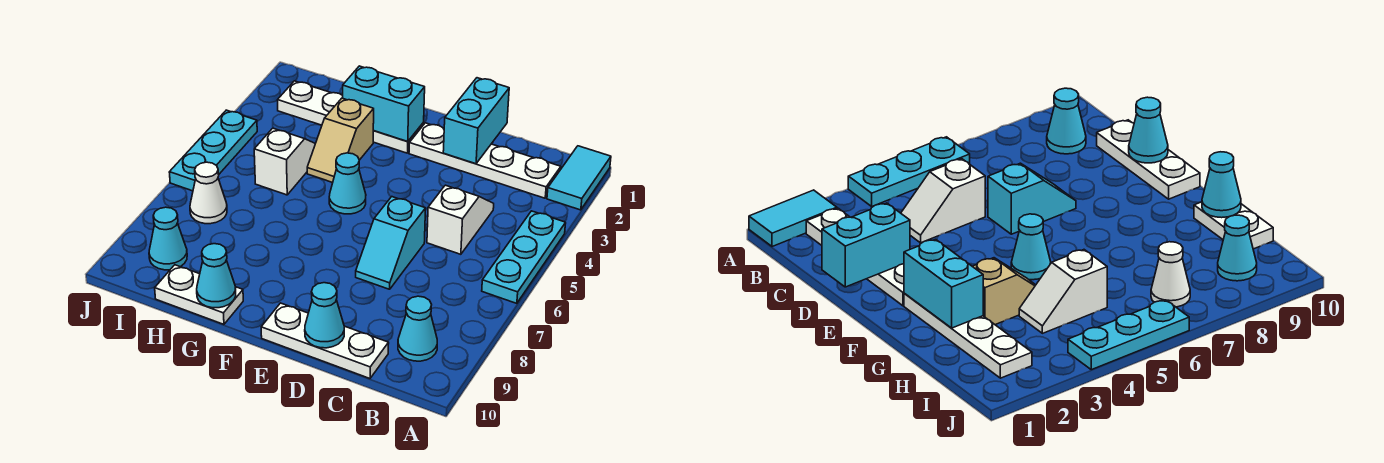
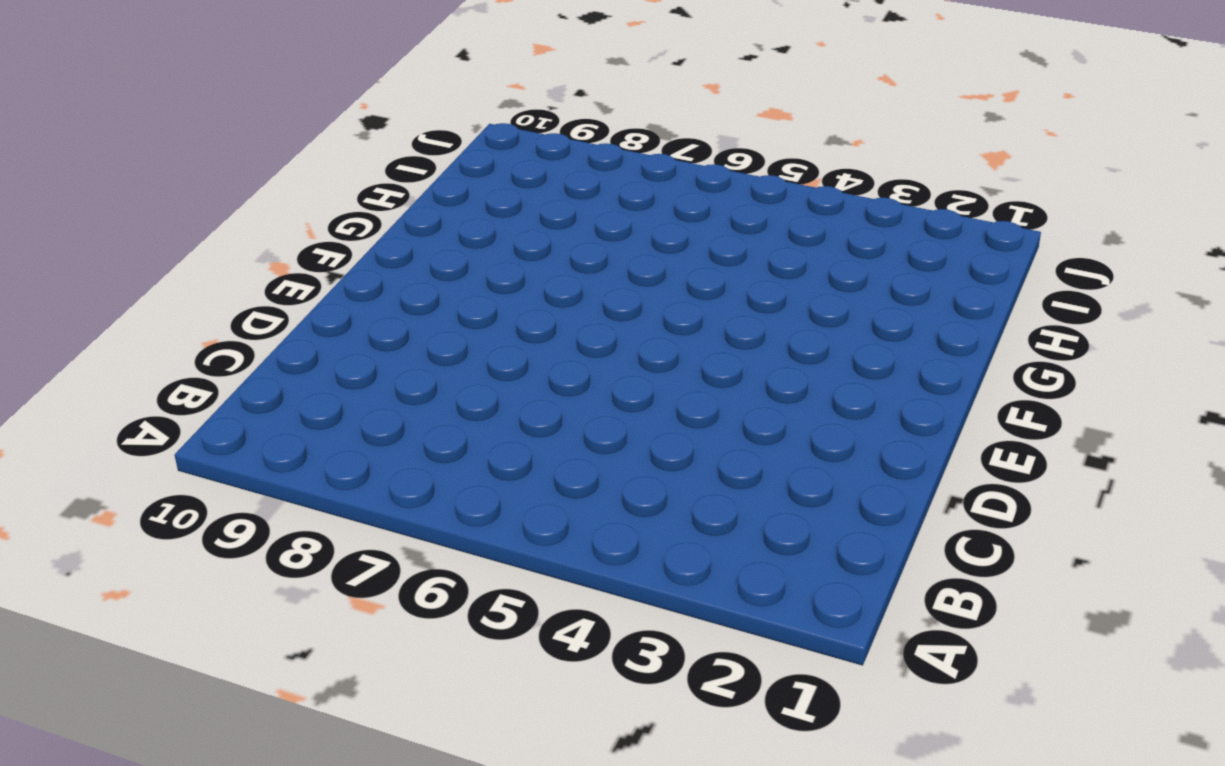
none -> cyan tile A1:A2 level 1
none -> cyan plate A4:A6 level 1
none -> white plate B2:E2 level 1

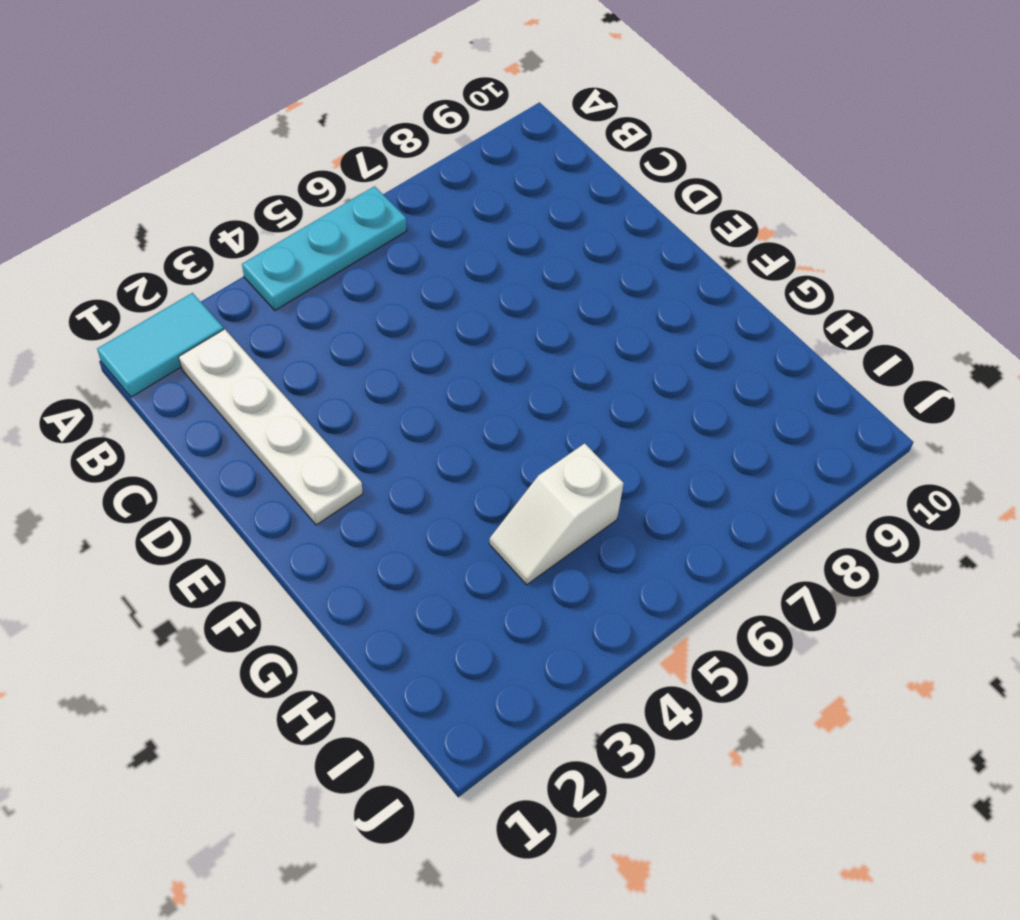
none -> cyan cone B9 level 1
none -> white slope C4:C5 level 1 top 5
none -> white plate C10:E10 level 1

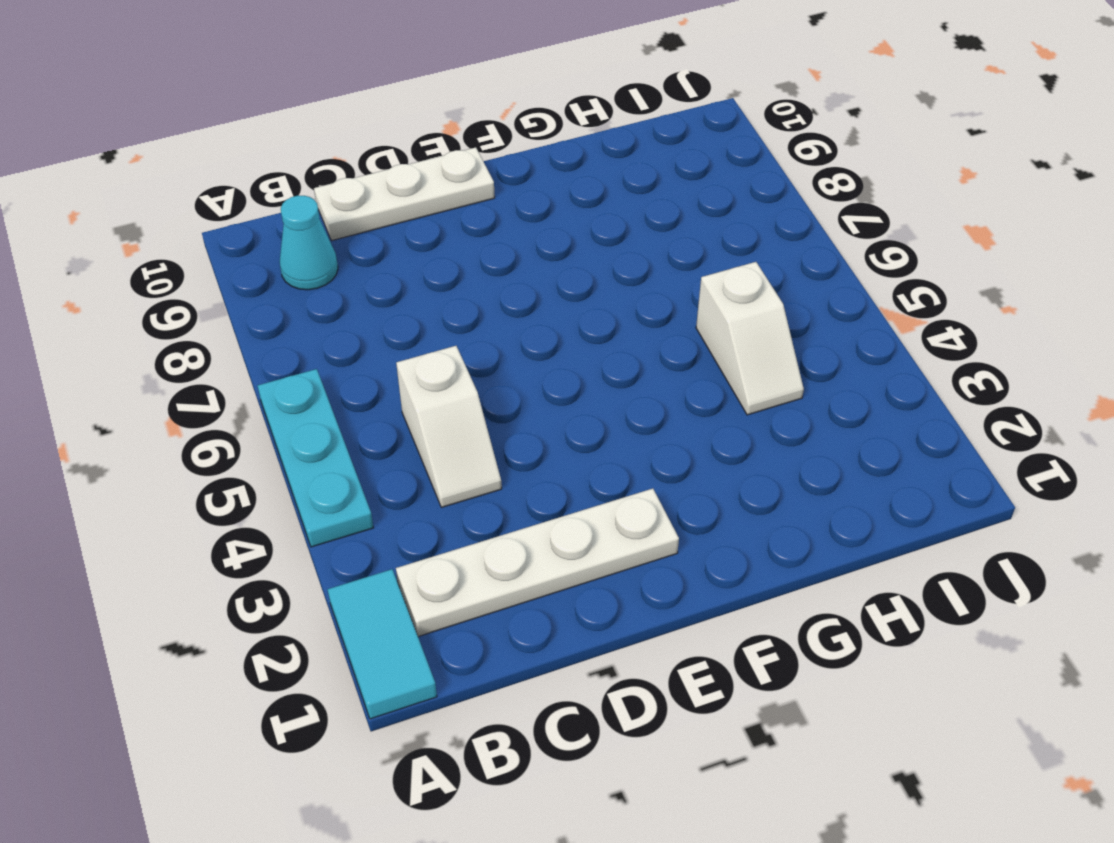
none -> cyan slope D6:D7 level 1 top 6
none -> white plate F2:I2 level 1
none -> cyan cone F5 level 1

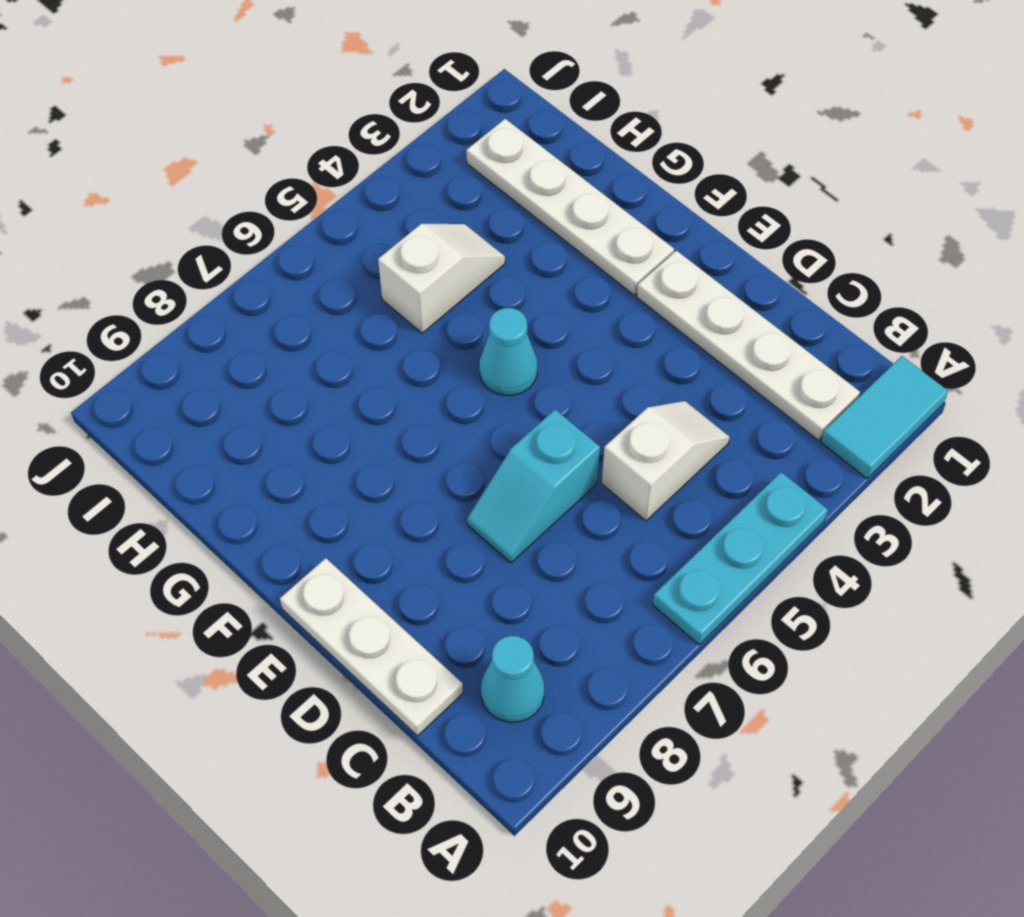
none -> tan slope G3:G4 level 1 top 3
none -> white plate G10:H10 level 1
none -> white cone I7 level 1

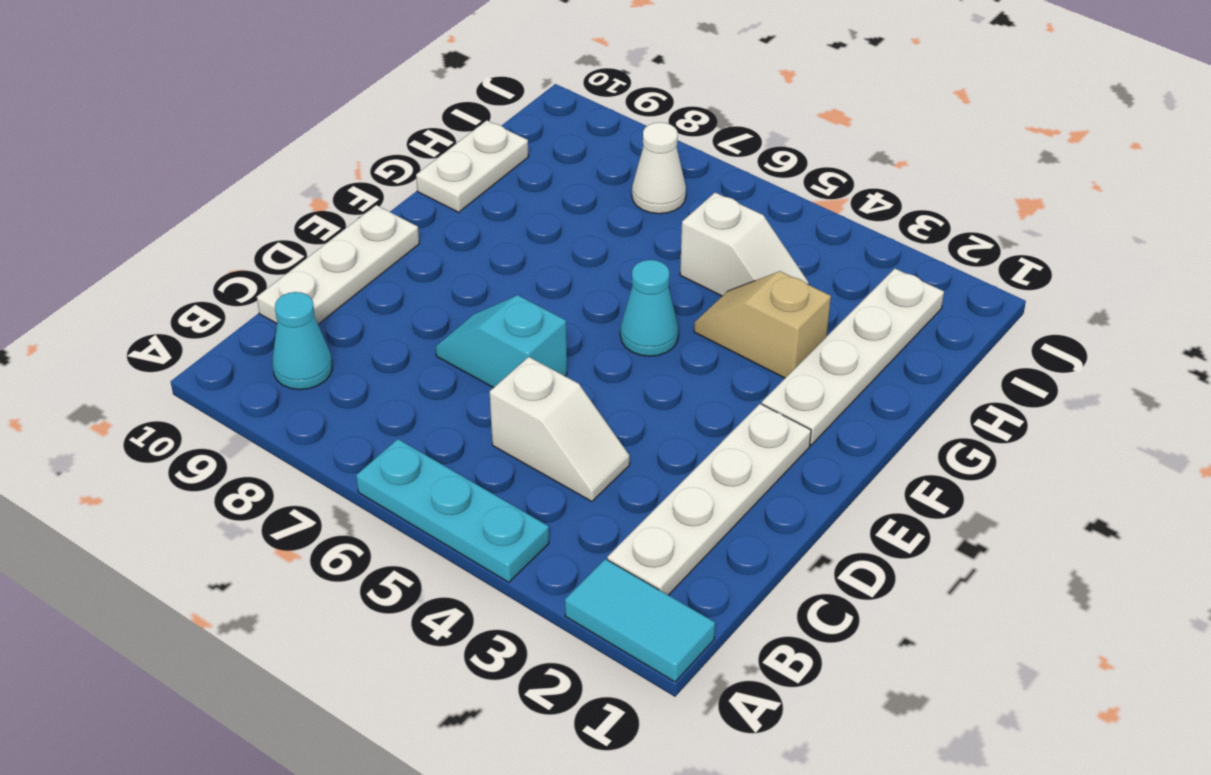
none -> cyan cone I9 level 1
none -> cyan plate J4:J6 level 1
none -> cyan brick D1:D2 level 2

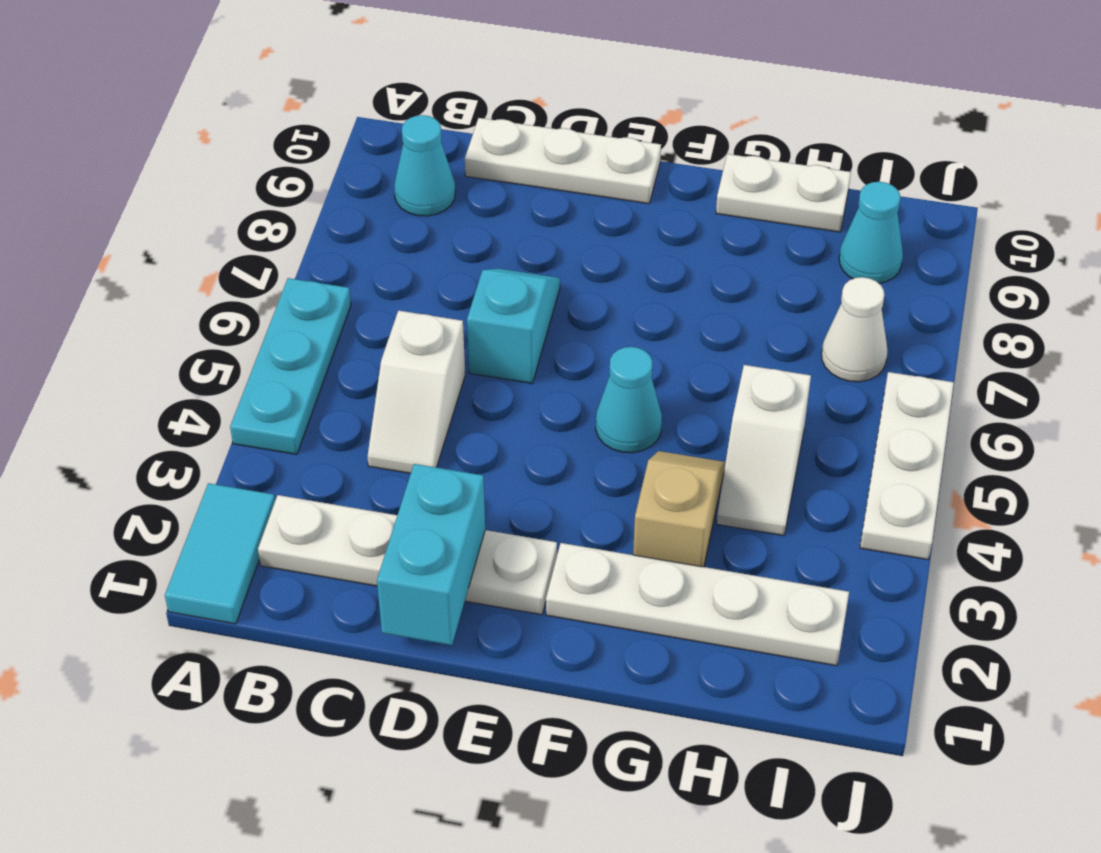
white plate J4:J6 level 1 -> cyan plate J4:J6 level 1
none -> cyan cone D10 level 2
none -> cyan brick F2:G2 level 2
none -> cyan cone G10 level 2

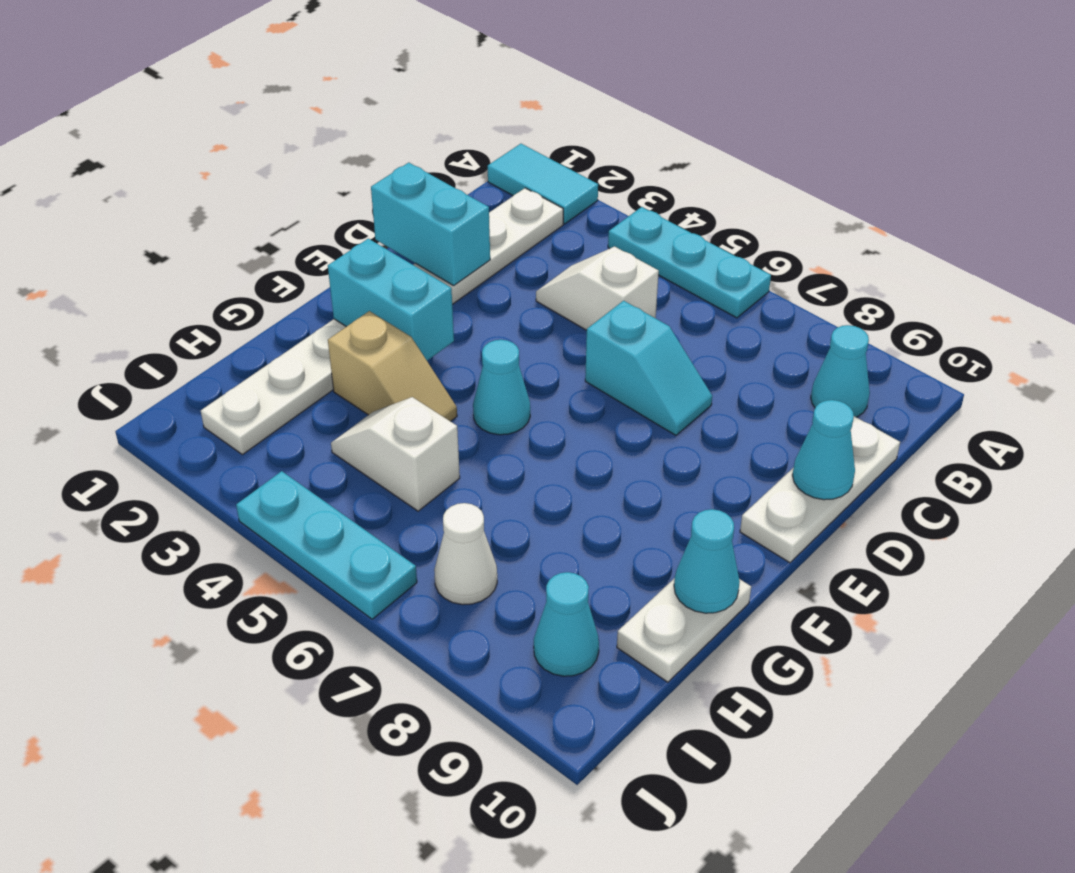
cyan brick F2:F3 level 2 -> cyan brick F2:G2 level 2

